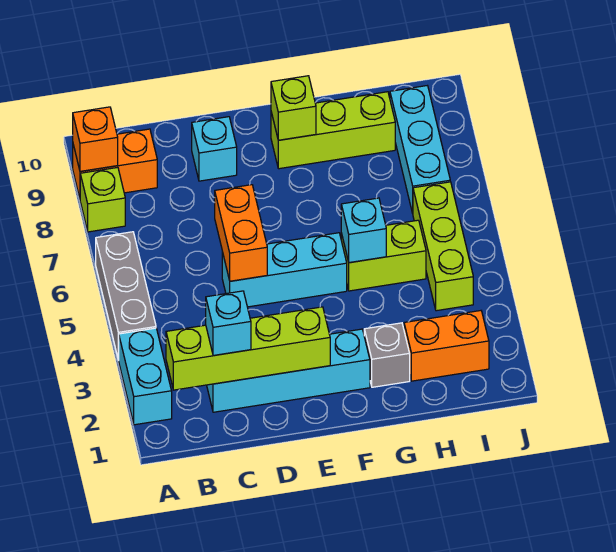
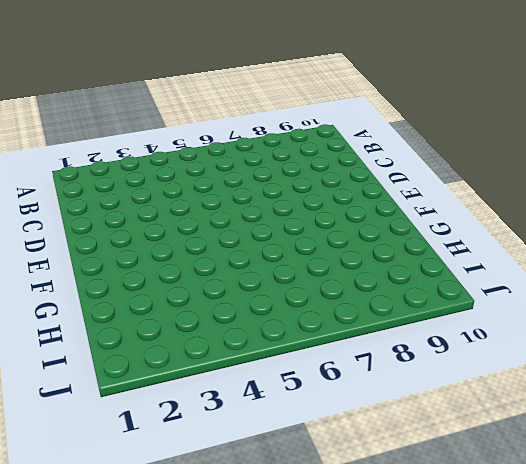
none -> cyan brick A2:A3 level 1
none -> grey brick A4:A6 level 1
none -> lime brick A8 level 1

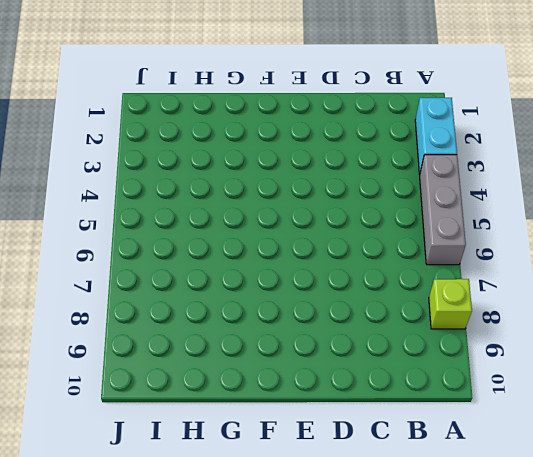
none -> orange brick A9:B9 level 1
none -> cyan brick C2:F2 level 1
none -> cyan brick D5:F5 level 1

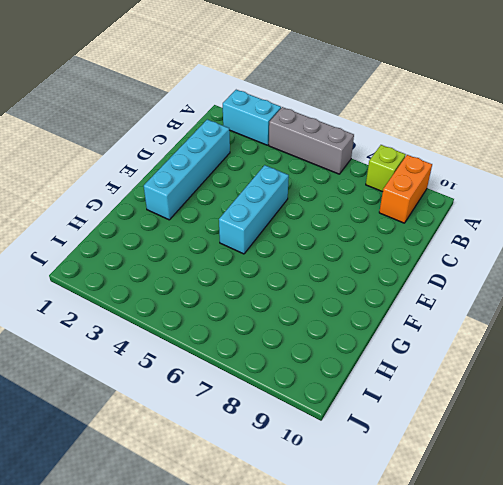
none -> cyan brick D9 level 1
none -> lime brick F9:H9 level 1
none -> grey brick G2 level 1

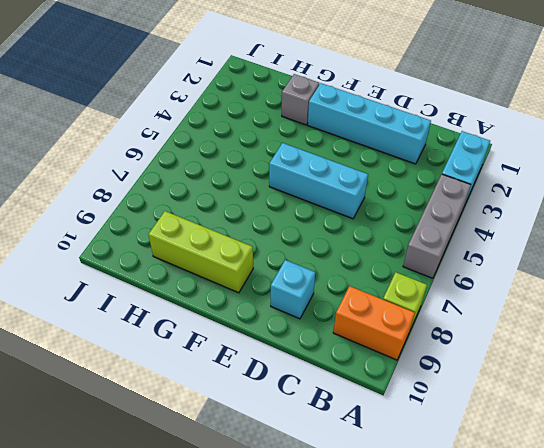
none -> lime brick G5:H5 level 1
none -> orange brick H2:I2 level 1
none -> lime brick I4:I6 level 1

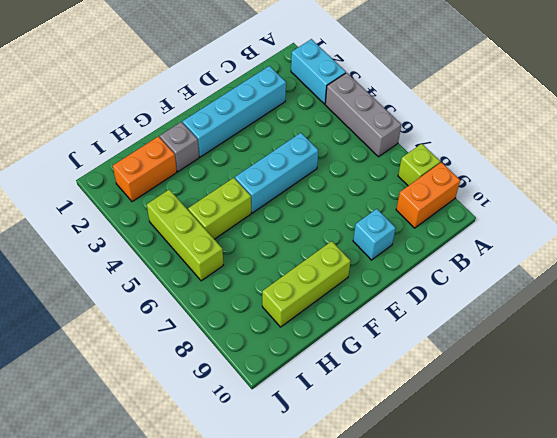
none -> cyan brick I7:I9 level 1
none -> orange brick A9 level 2
none -> lime brick B2:E2 level 2

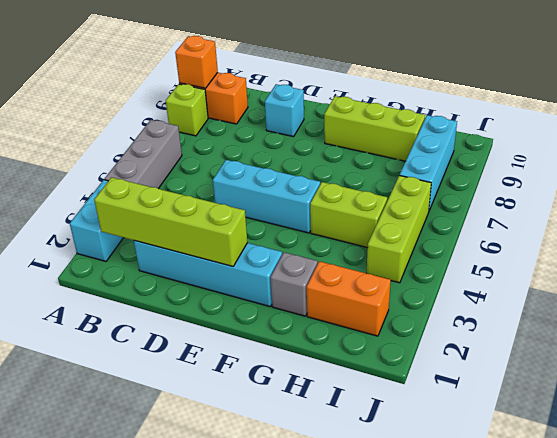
none -> orange brick D5:D6 level 2
none -> lime brick F9 level 2
none -> cyan brick G5 level 2

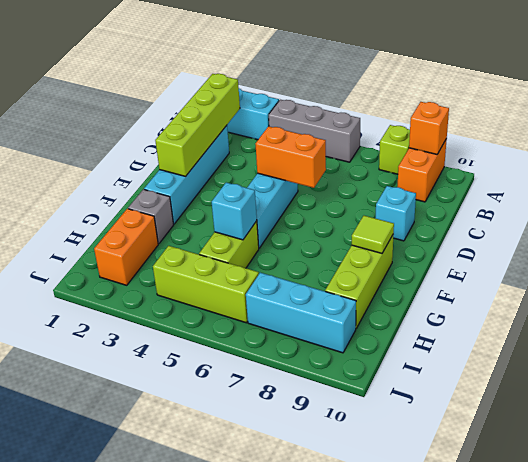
lime tile F9 level 2 -> lime brick F9 level 2
none -> cyan brick C2 level 3

